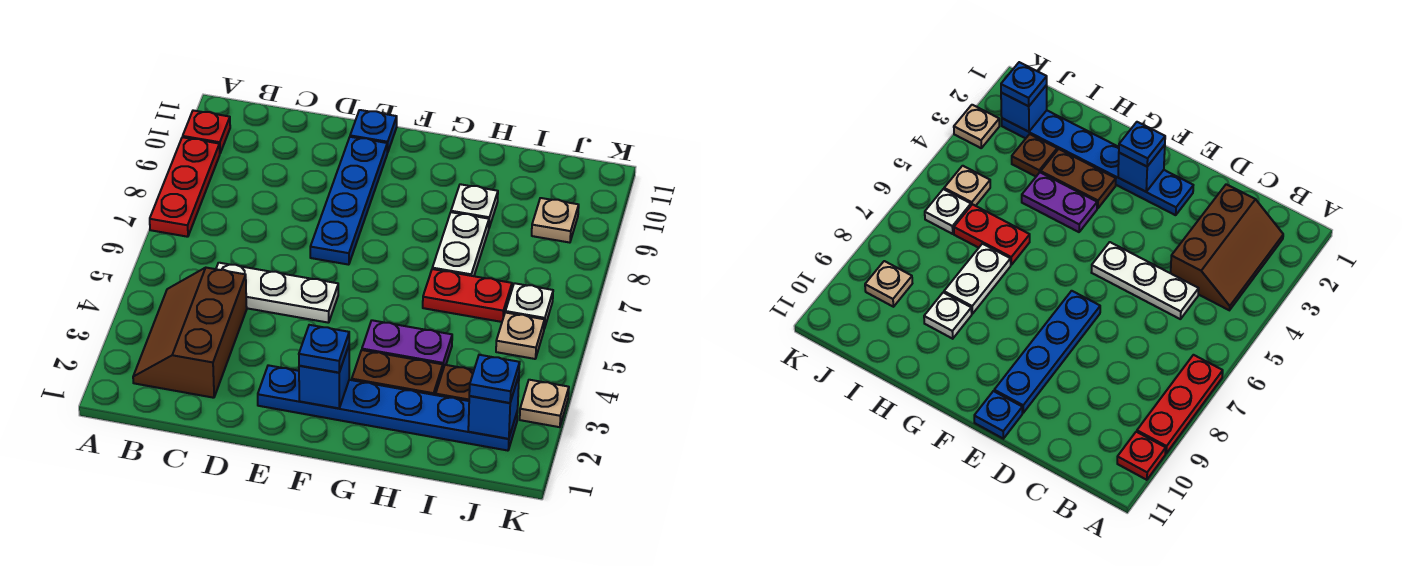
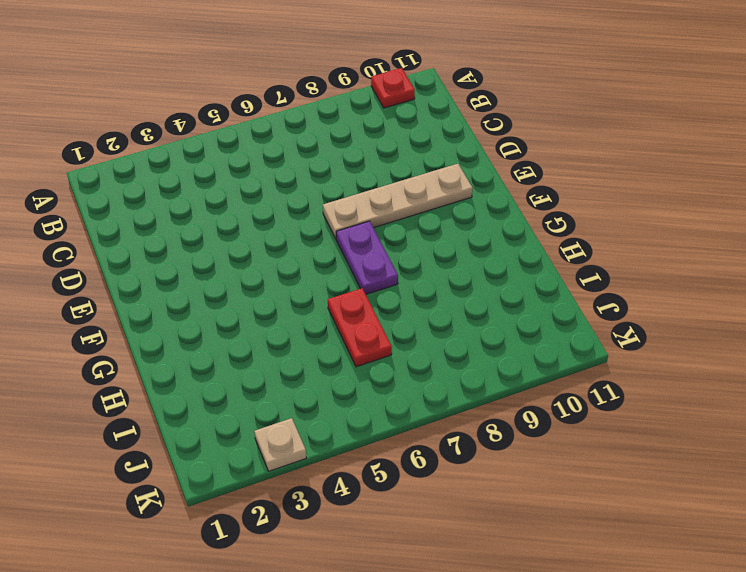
tan plate E7:E10 level 1 -> blue plate E7:E10 level 1
purple plate F7:G7 level 1 -> purple plate G4:H4 level 1
none -> red plate A7:A9 level 1
none -> brown slope B2:C4 level 1 top C
none -> white plate C5:E5 level 1

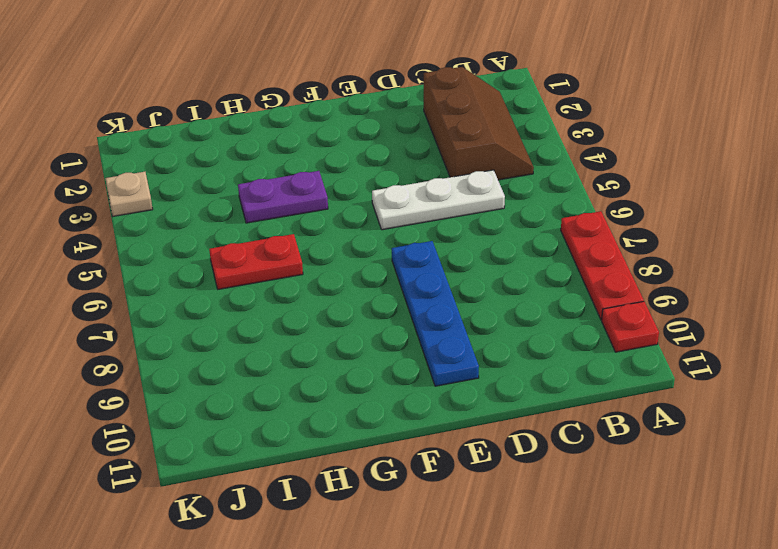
none -> blue plate E2:J2 level 1
none -> blue plate E11 level 1
none -> brown plate G3:H3 level 1

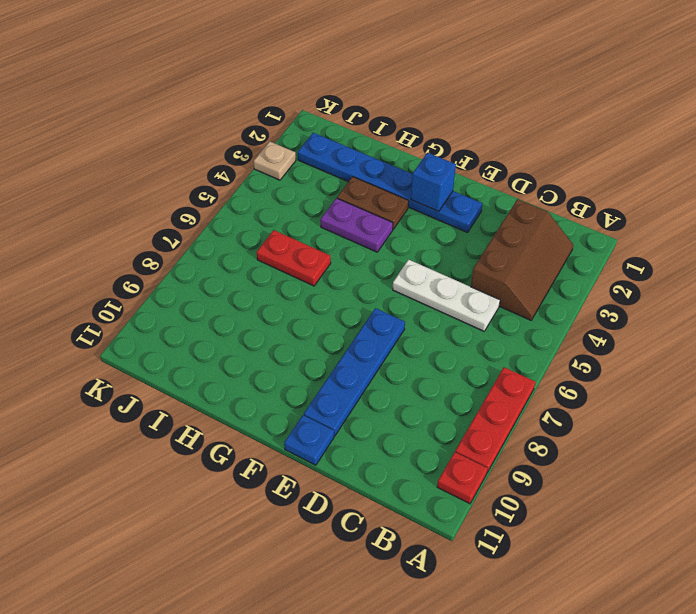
none -> white plate H7:H8 level 1
none -> white plate H9 level 1
none -> brown plate I3 level 1

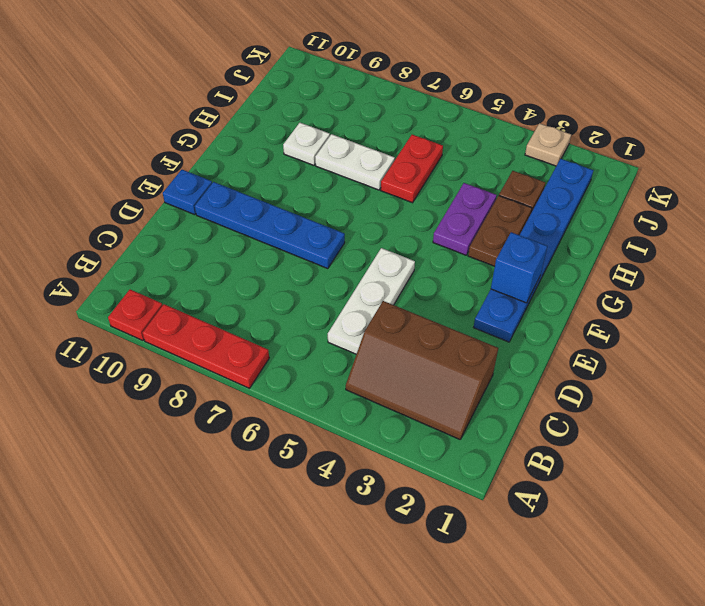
none -> tan plate J5 level 1
none -> white plate J6 level 1
none -> tan plate J9 level 1

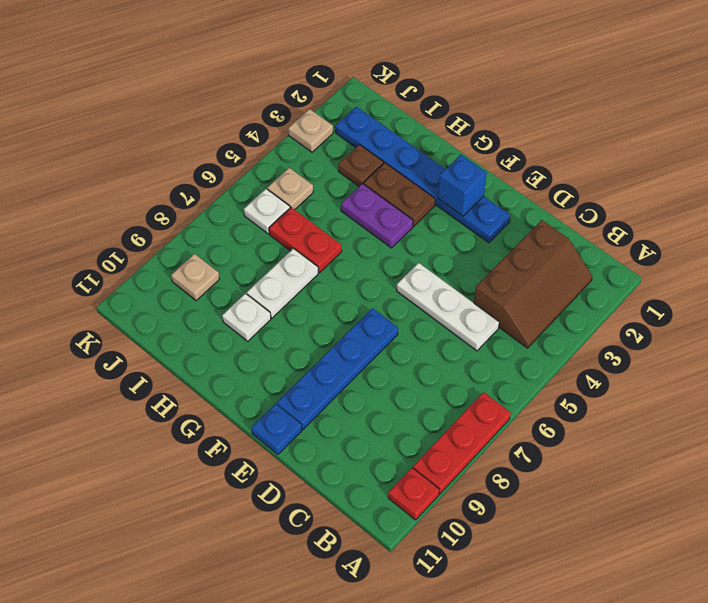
none -> blue brick J2 level 2
none -> blue plate F2 level 3
none -> blue plate J2 level 3

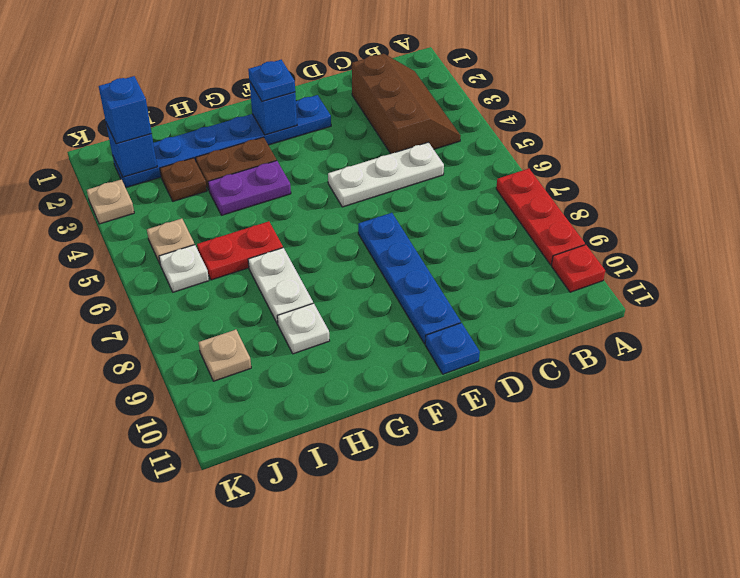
blue brick J2 level 3 -> blue plate J2 level 3

